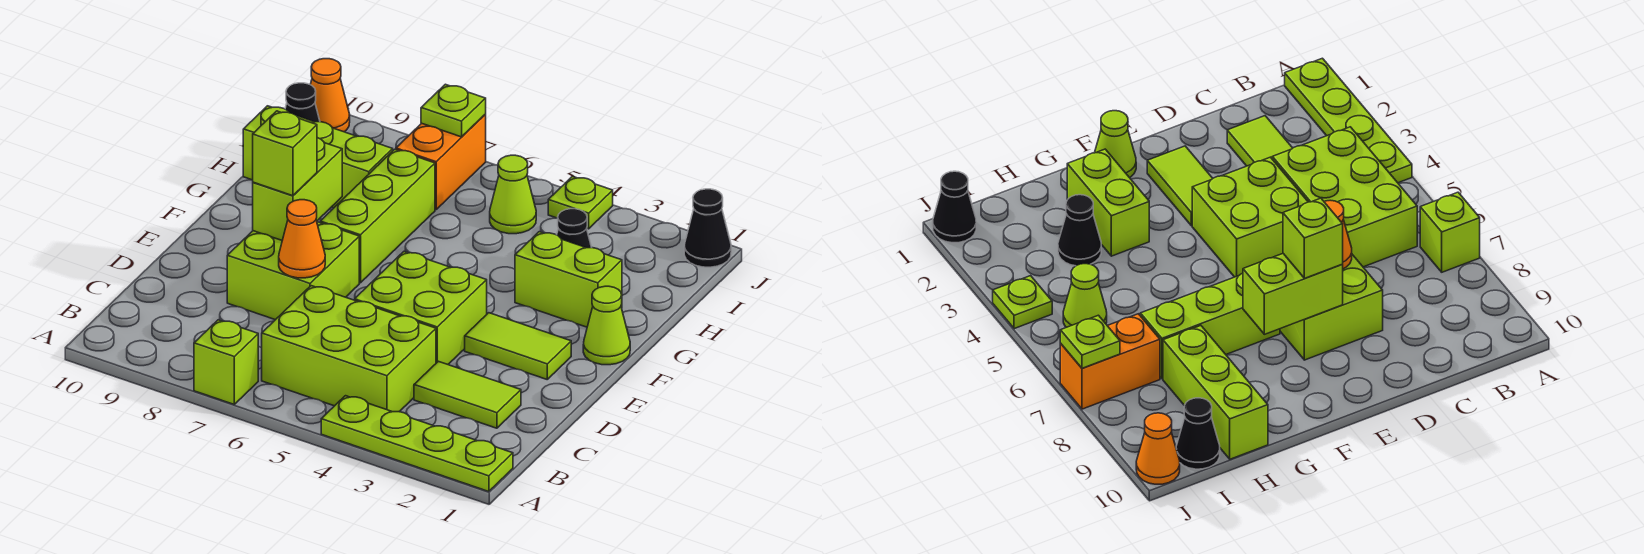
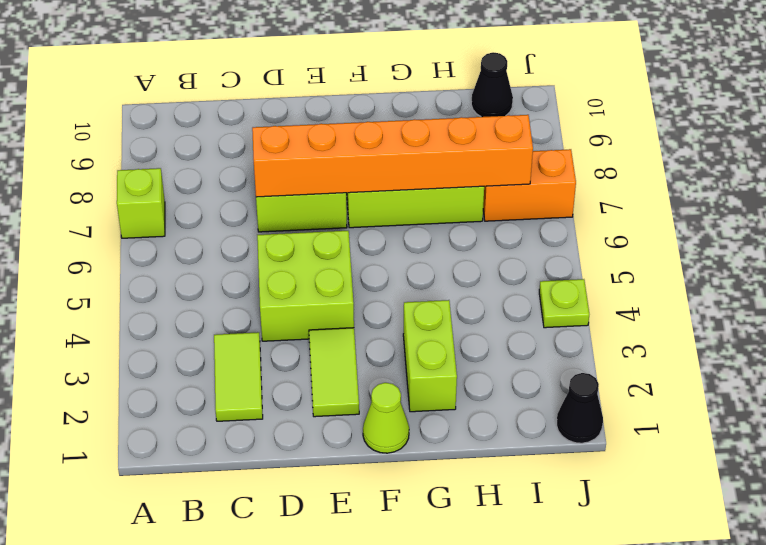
orange brick D7:I7 level 2 -> orange cone D7 level 2
none -> lime plate A1:A4 level 1
none -> lime brick B4:C6 level 1
none -> black cone H3 level 1

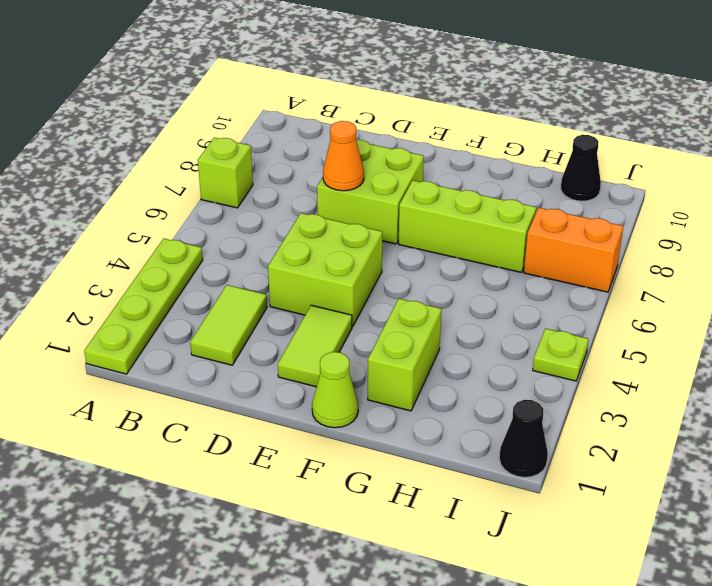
none -> lime brick B4:C6 level 1
none -> black cone H3 level 1
none -> lime brick H8:H10 level 1

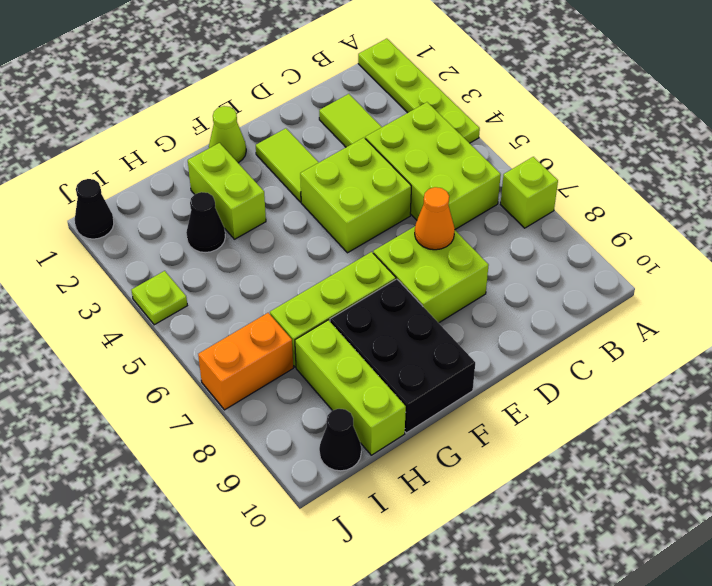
black brick F8:G10 level 1 -> none
none -> lime cone I5 level 1
none -> orange cone J10 level 1
none -> lime brick E8:F8 level 2

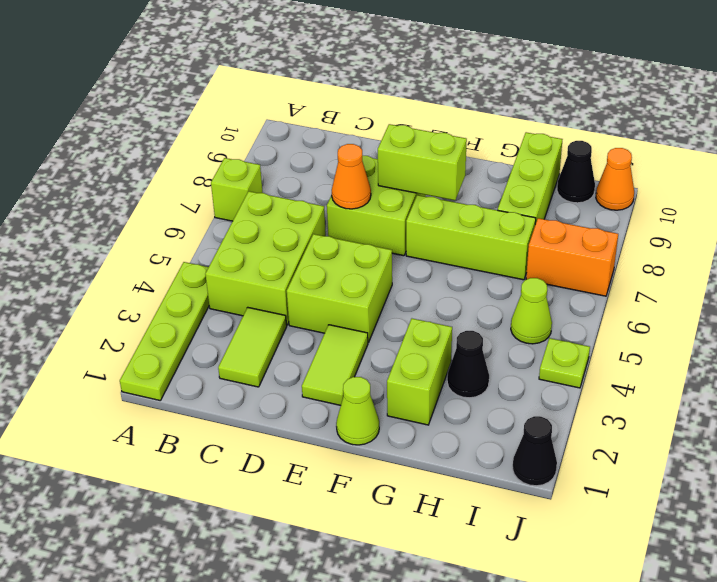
none -> lime plate J7 level 2
none -> lime brick E8 level 3

